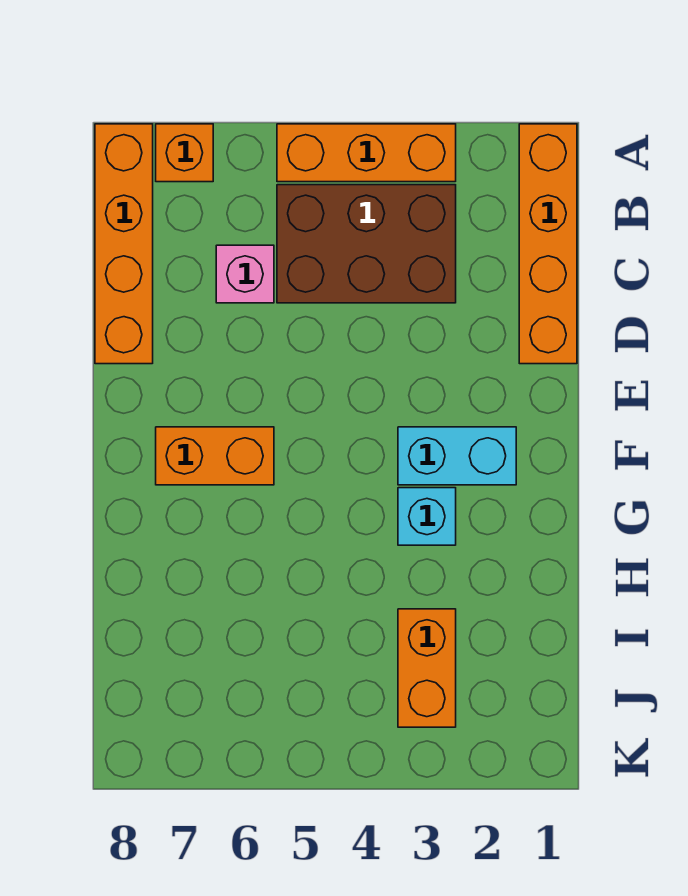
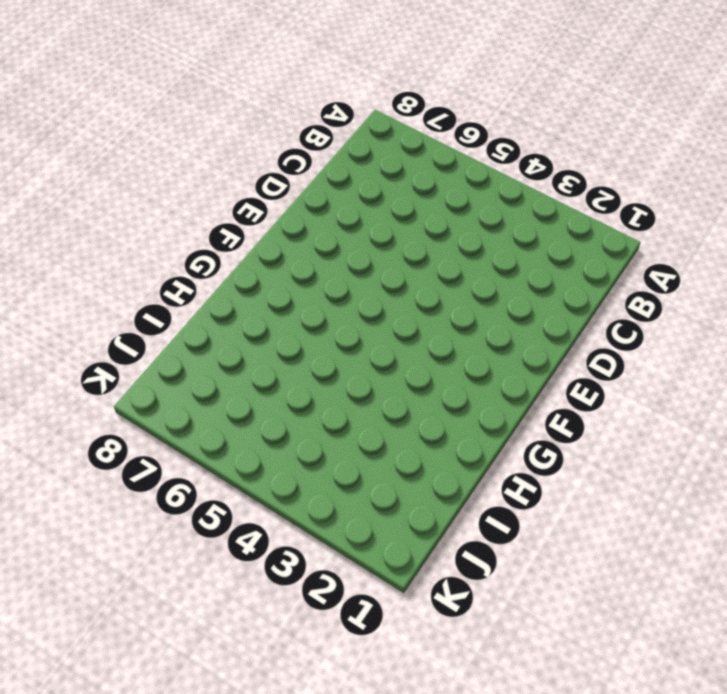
none -> orange brick A1:D1 level 1
none -> orange brick A3:A5 level 1

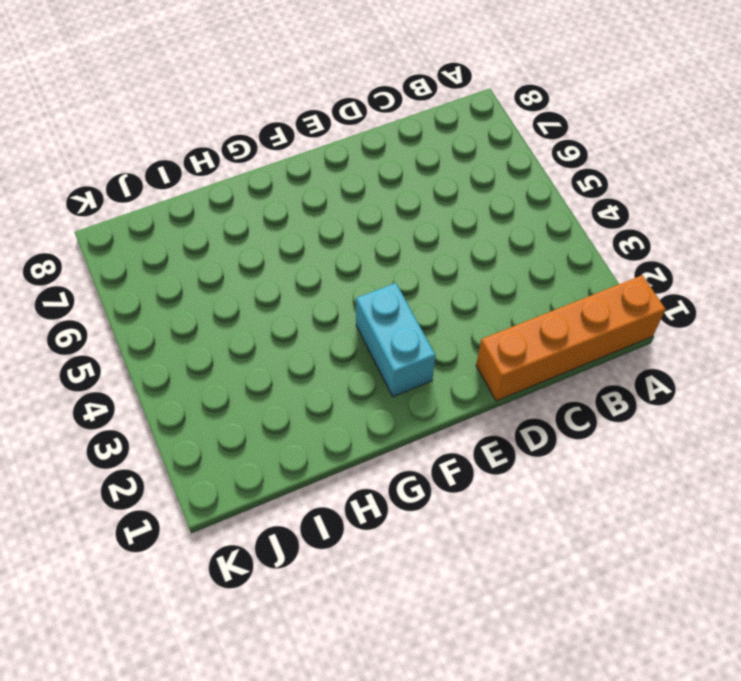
none -> orange brick A3:A5 level 1
none -> orange brick A7 level 1

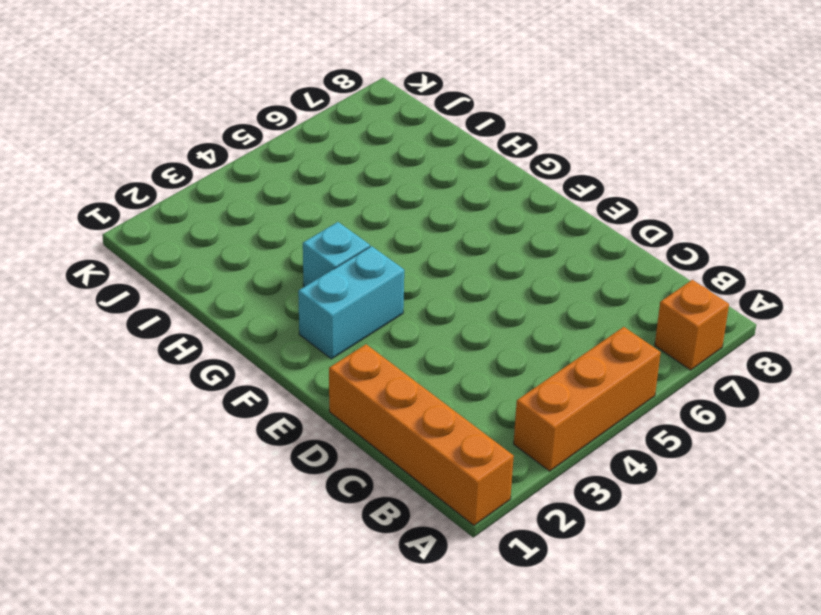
none -> orange brick A8:D8 level 1
none -> brown brick B3:C5 level 1

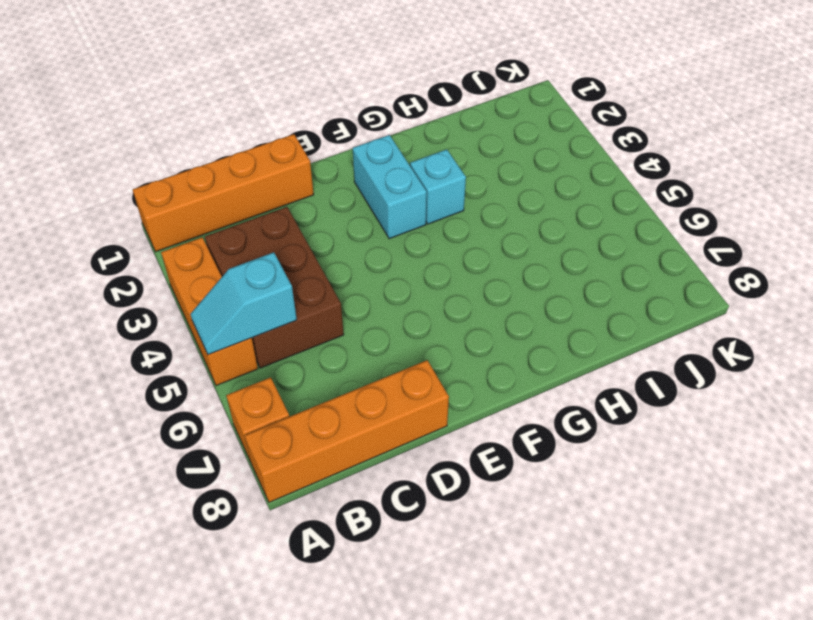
cyan slope A5:B5 level 2 top B -> none
none -> pink brick C6 level 1
none -> orange brick F6:F7 level 1

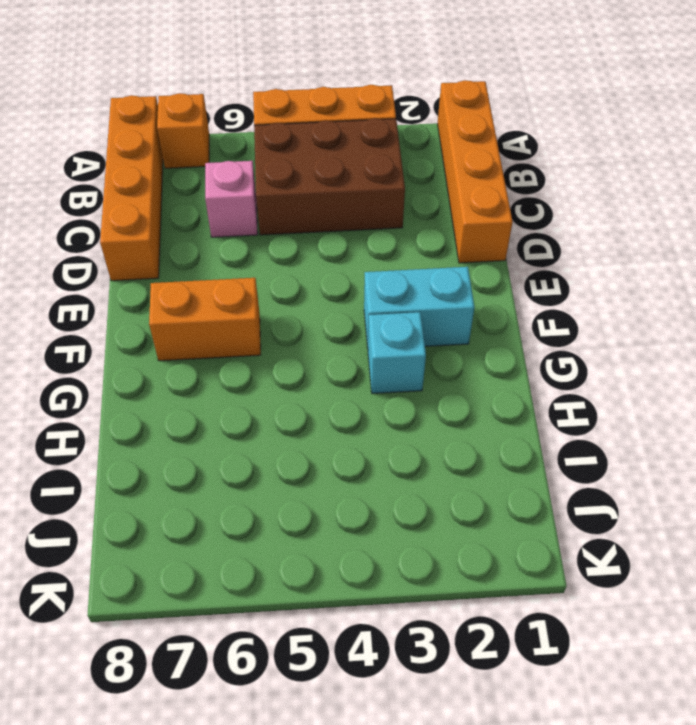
none -> orange brick I3:J3 level 1

